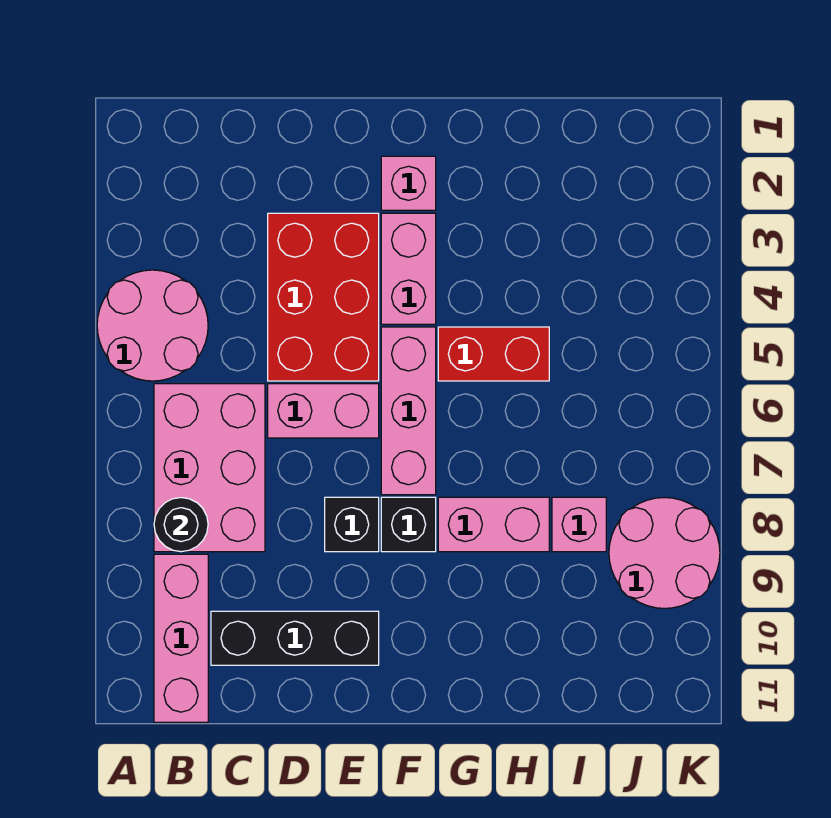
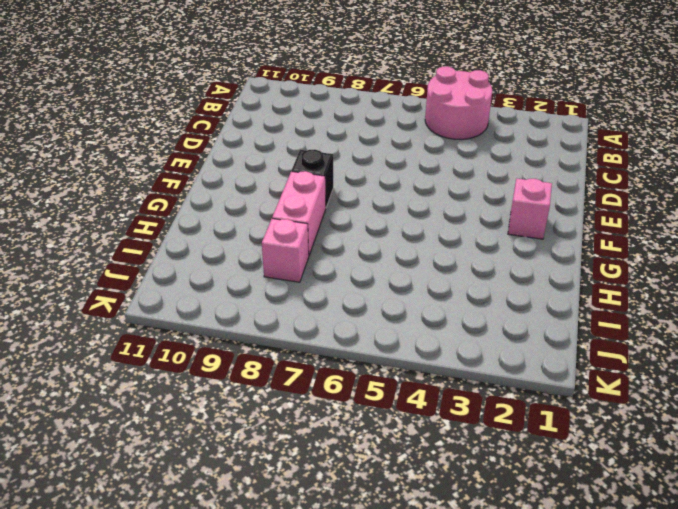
none -> pink brick B6:C8 level 1
none -> pink brick B9:B11 level 1
none -> black brick C10:E10 level 1

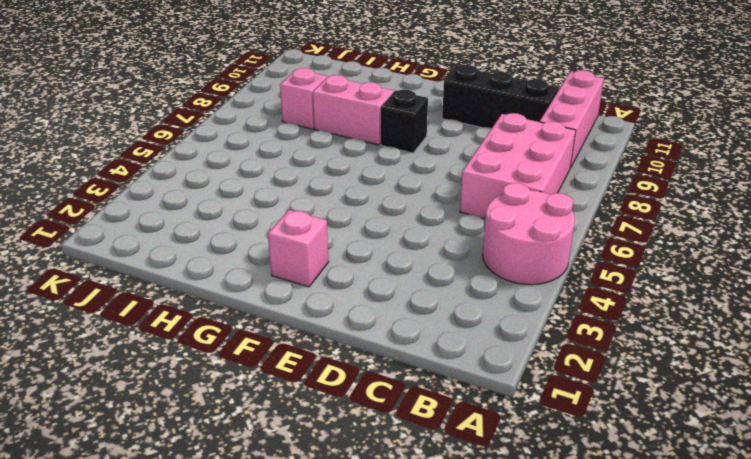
none -> red brick D3:E5 level 1
none -> pink brick D6:E6 level 1
none -> black brick E8 level 1

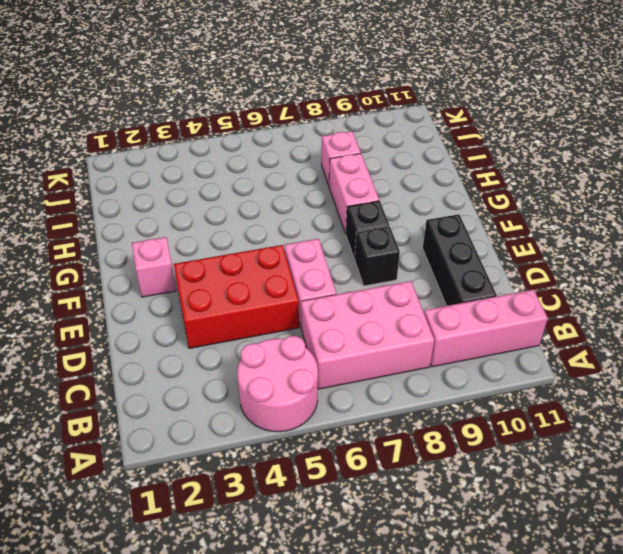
none -> pink brick F3:F4 level 1
none -> pink brick F5:F7 level 1
none -> red brick G5:H5 level 1

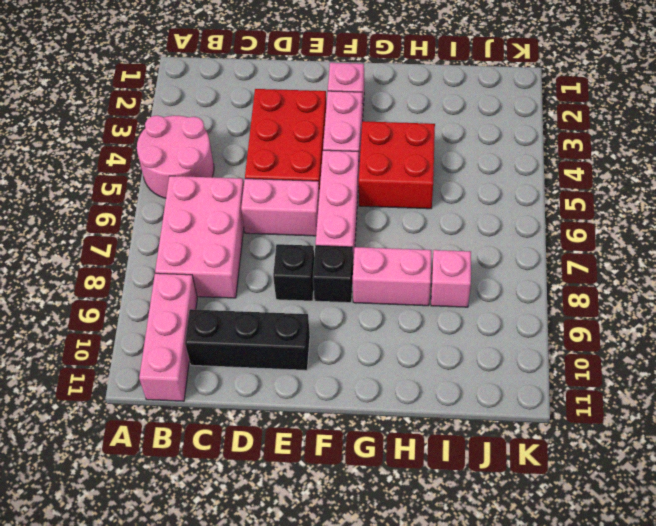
red brick G4:H5 level 1 -> red brick G5:H5 level 1
none -> pink round brick J8:K9 level 1
none -> black round brick B8 level 2

